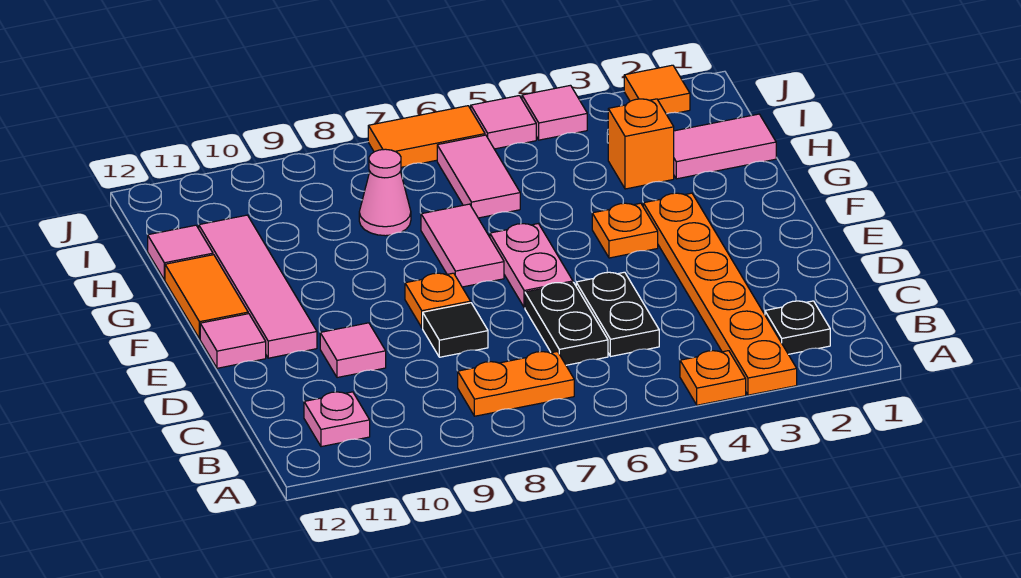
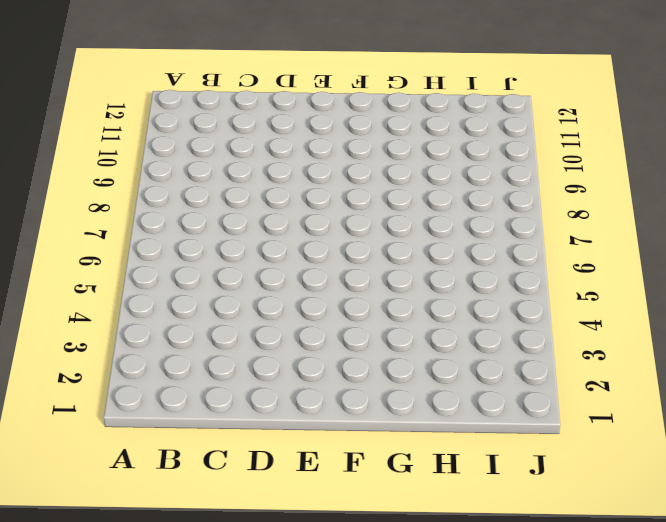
none -> orange plate A3:F3 level 1
none -> orange plate A4 level 1
none -> black plate B2 level 1

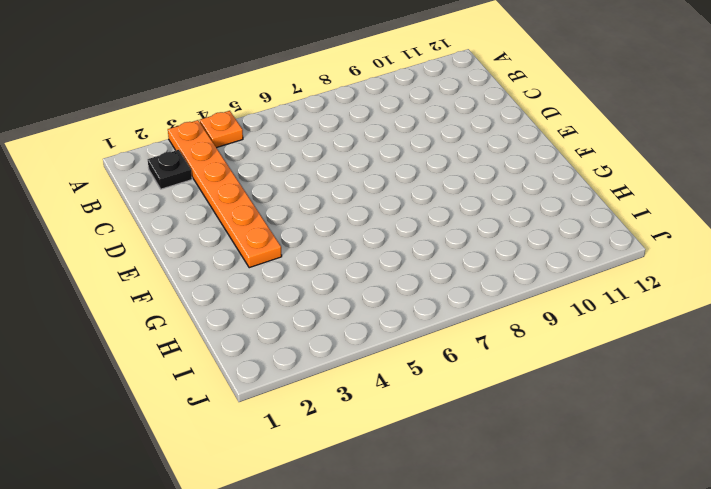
none -> orange plate B7:B8 level 1
none -> pink plate B11 level 1
none -> black plate C5:D5 level 1

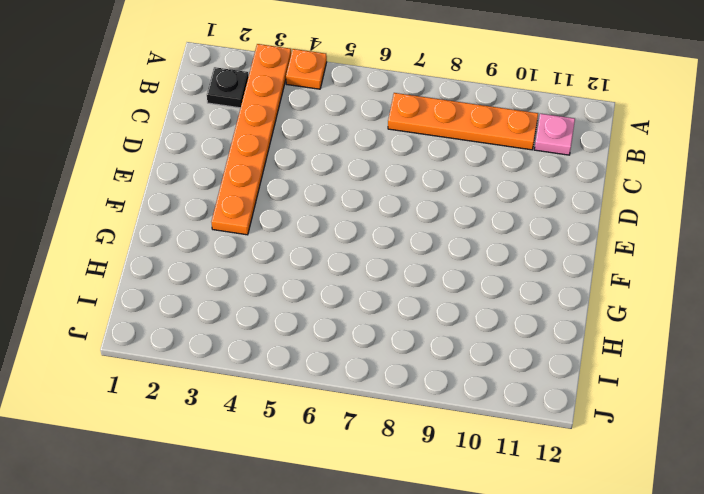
orange plate B7:B10 level 1 -> orange plate B7:B8 level 1
none -> black plate C5:D5 level 1
none -> black plate C6:D6 level 1
none -> black tile D8 level 1

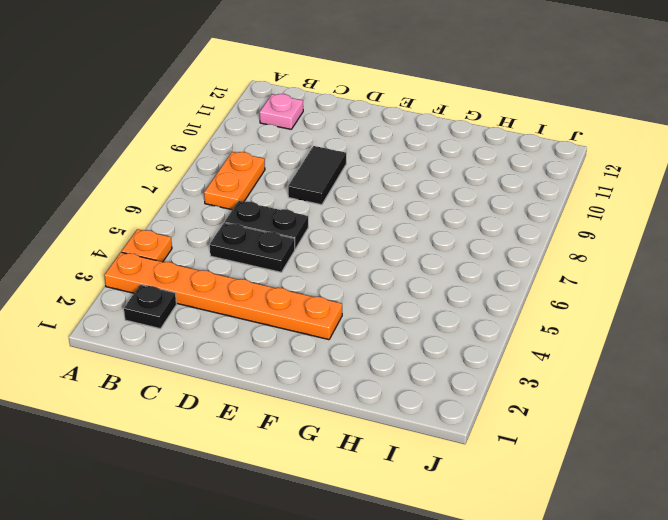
black tile D8:D9 level 1 -> black tile D8 level 1
none -> pink tile D10 level 1
none -> pink plate E6:F6 level 1
none -> orange plate E8 level 1

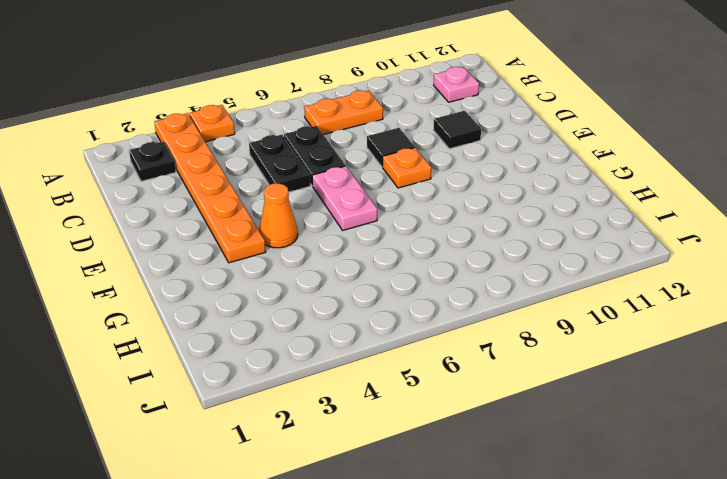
black tile D10 level 1 -> pink tile D10 level 1
orange cone F4 level 1 -> orange plate F4 level 1
none -> pink tile E11:H11 level 1
none -> pink tile E12 level 1
none -> pink tile F7:G7 level 1

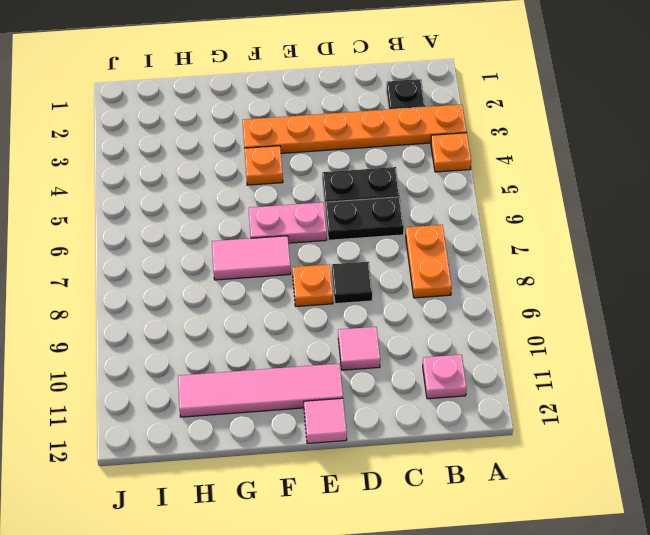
none -> orange tile F12:G12 level 1
none -> pink tile H1:H2 level 1
none -> orange brick H3 level 1

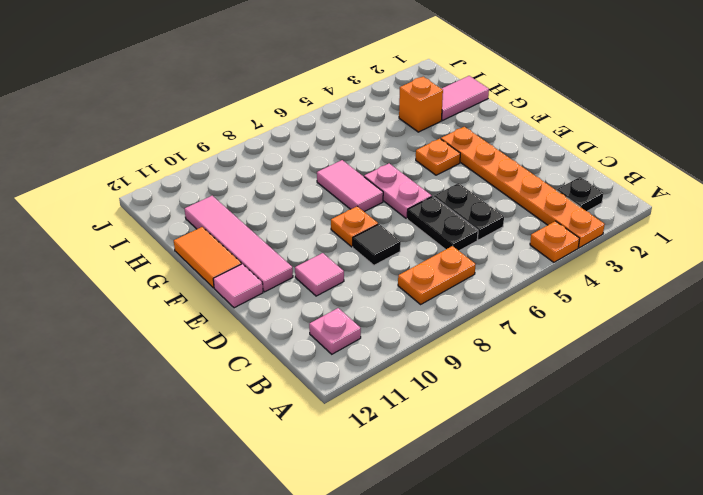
none -> pink tile H6:I6 level 1
none -> pink cone H8 level 1
none -> pink tile H12 level 1

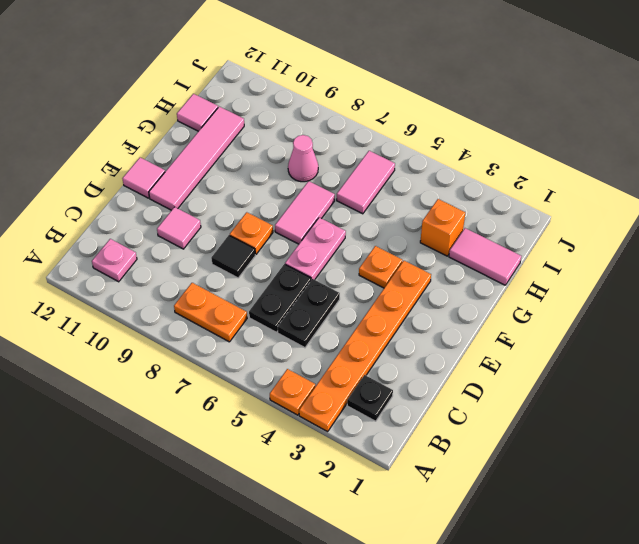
none -> orange tile F12:G12 level 1
none -> orange tile J2 level 1
none -> pink tile J4 level 1

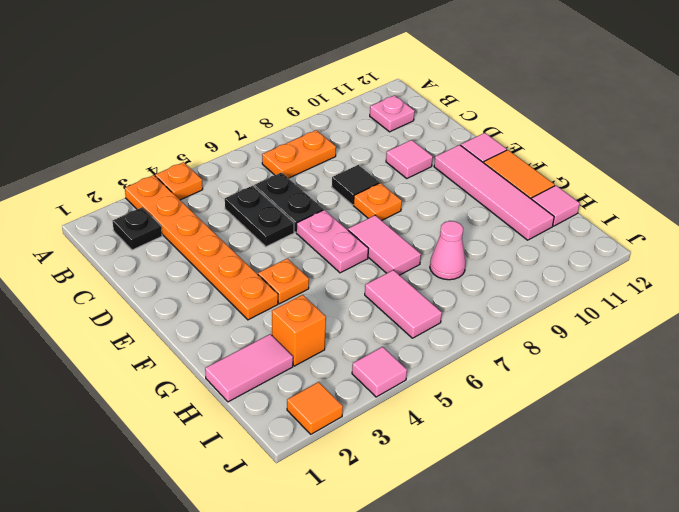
none -> pink tile J5 level 1
none -> orange tile J6:J7 level 1

